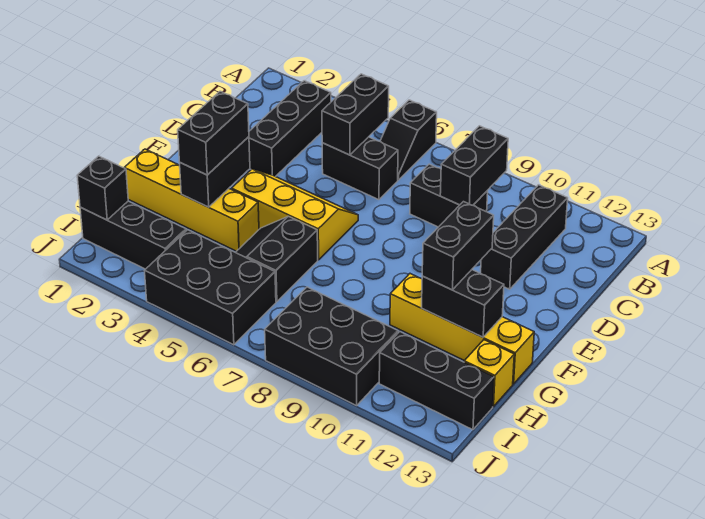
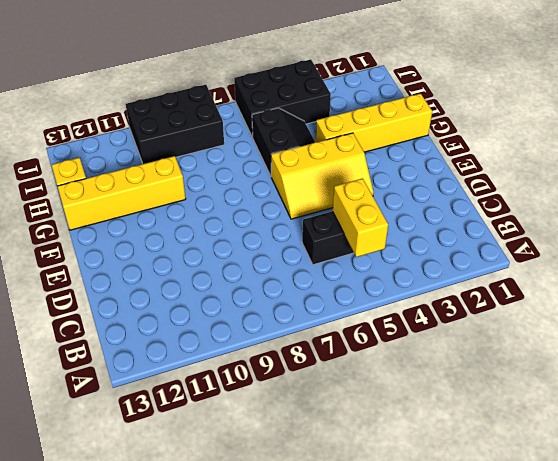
yellow brick B5:C5 level 2 -> black brick B5:C5 level 2
none -> black slope A6:B6 level 1 top A
none -> black brick B3:D3 level 1
none -> black brick B11:D11 level 1

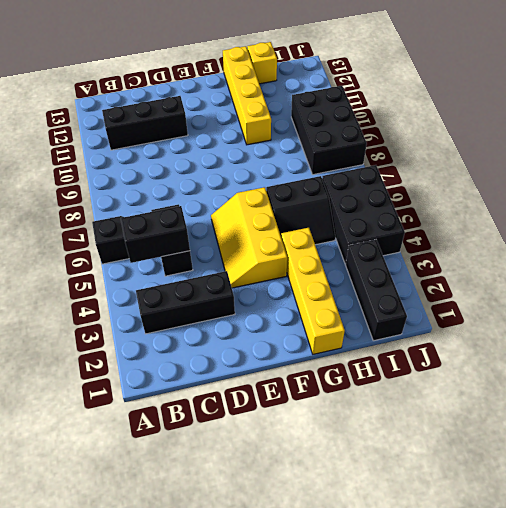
none -> black brick C8:C9 level 1
none -> black brick I11:I13 level 1
none -> black brick B9:C9 level 2

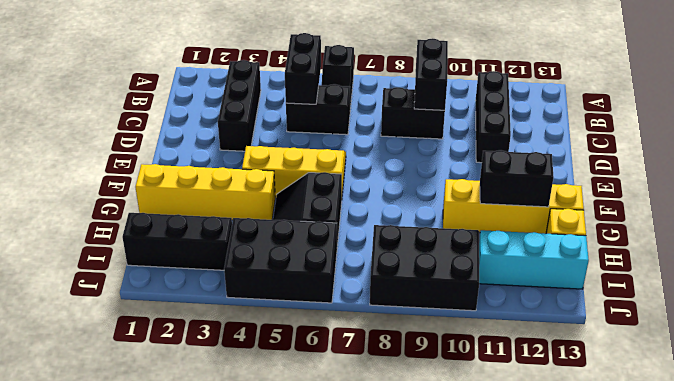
cyan brick I11:I13 level 1 -> black brick I11:I13 level 1
none -> black brick F3:G3 level 2
none -> black brick I1 level 2
none -> black brick F3:G3 level 3

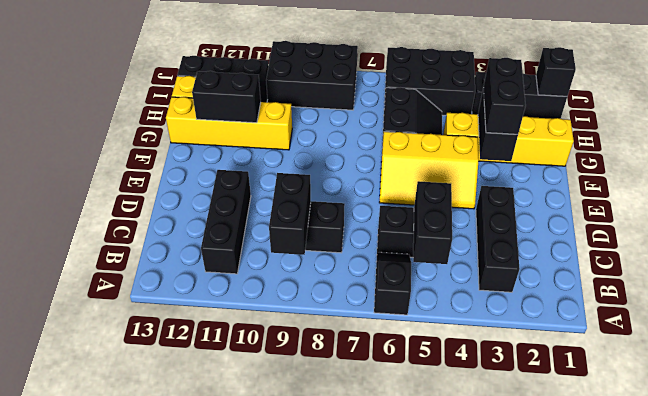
none -> black brick F11:G11 level 3

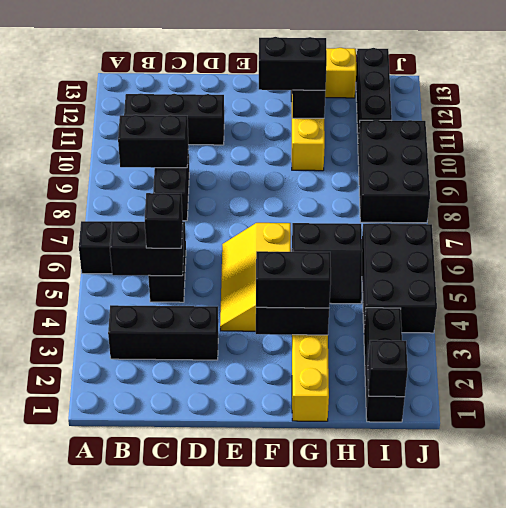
black brick C5 level 3 -> none

